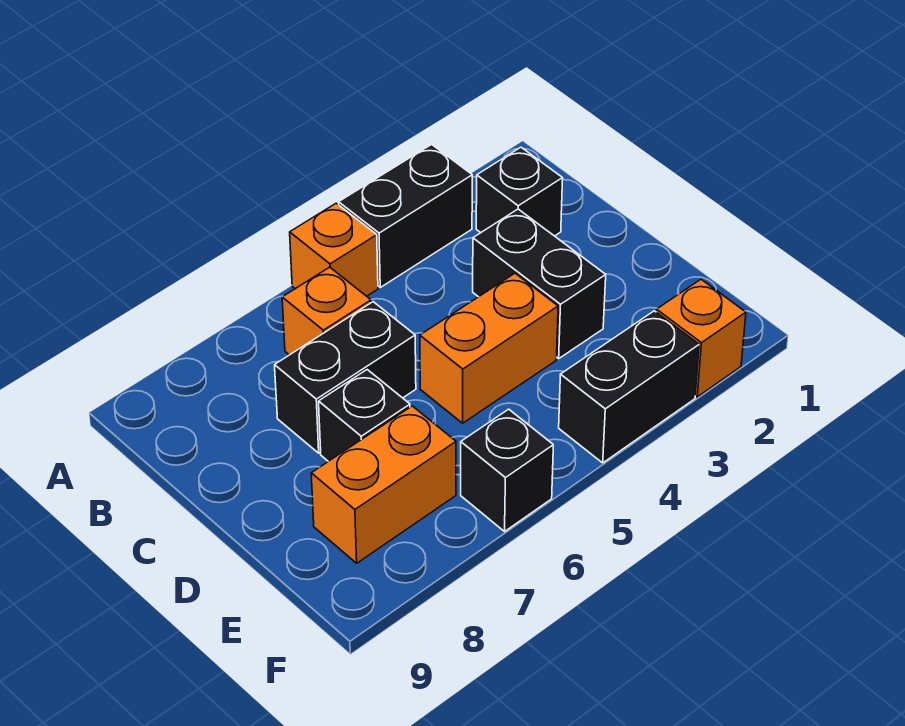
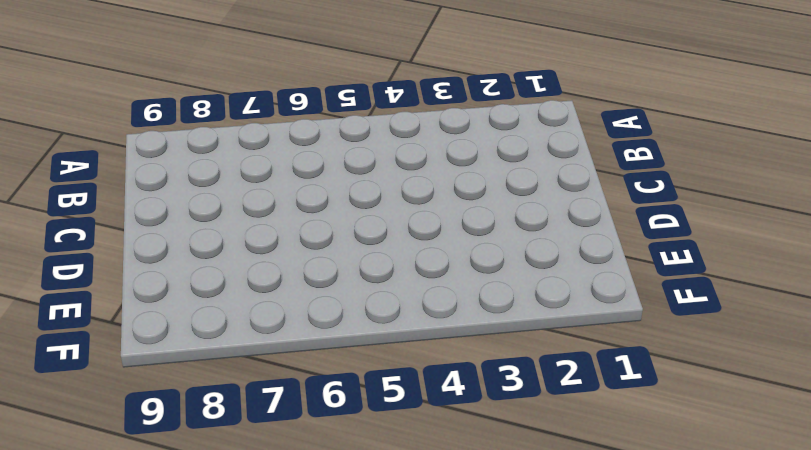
none -> black brick A3:A4 level 1
none -> orange brick A5 level 1
none -> black brick B2 level 1

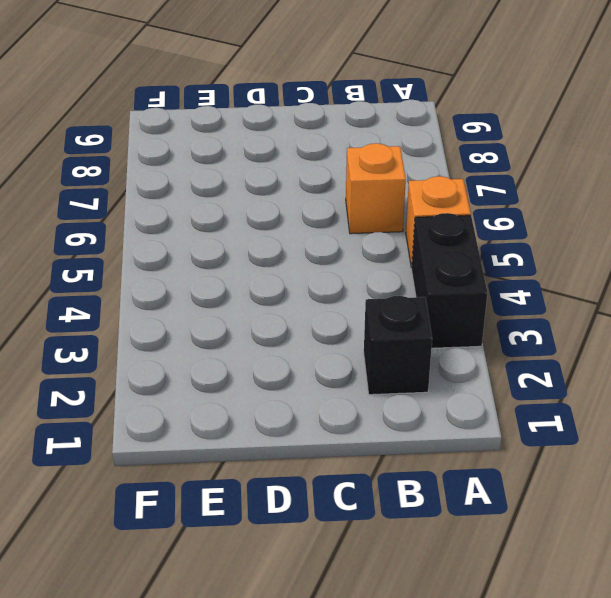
none -> black brick C3:D3 level 1
none -> black brick C6:C7 level 1
none -> orange brick D4:D5 level 1

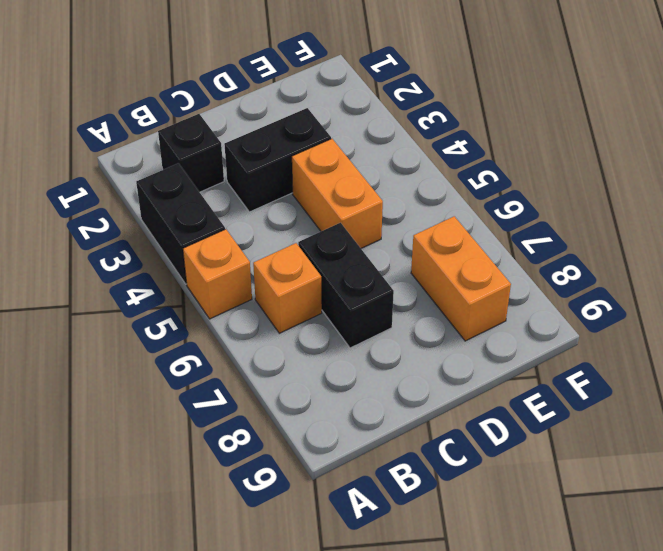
none -> black brick D7 level 1
none -> orange brick F2 level 1
none -> black brick F3:F4 level 1

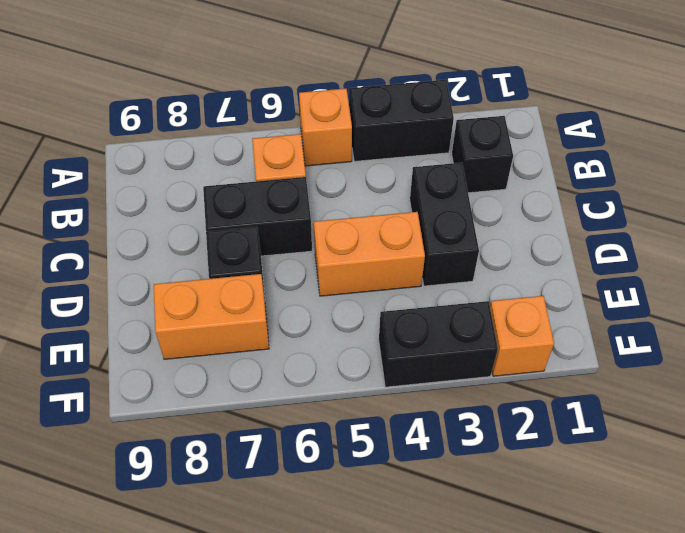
none -> black brick F6 level 1

